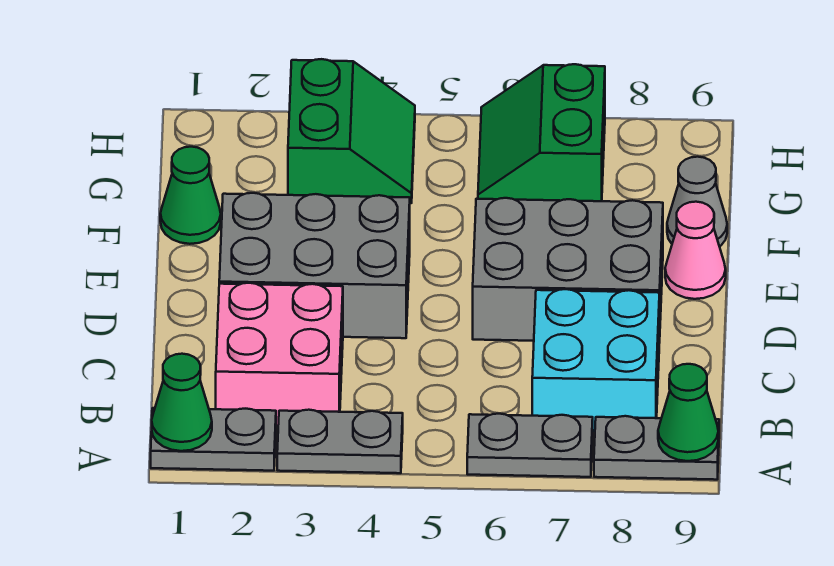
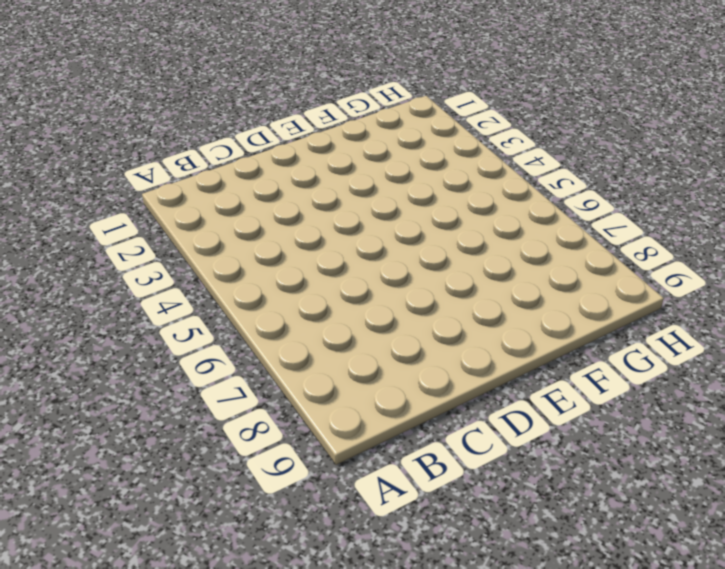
none -> grey plate A1:A2 level 1
none -> grey plate A3:A4 level 1
none -> grey plate A6:A7 level 1

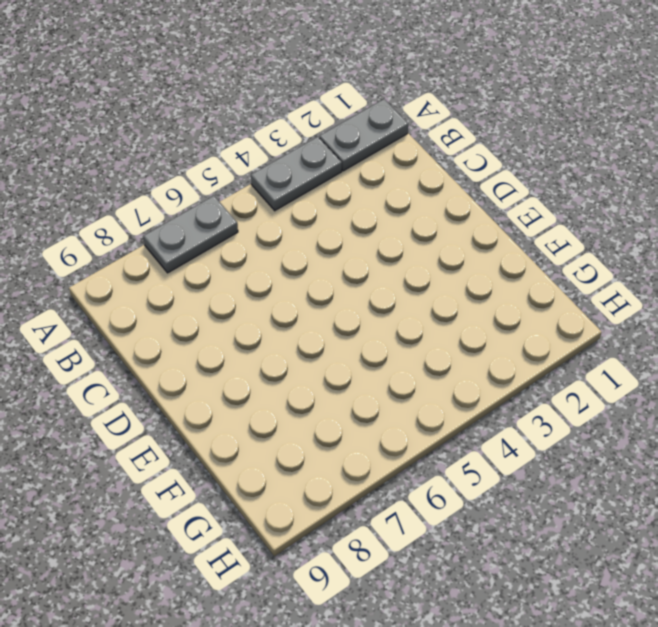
none -> grey plate A8:A9 level 1
none -> pink brick B2:C3 level 1
none -> cyan brick B7:C8 level 1

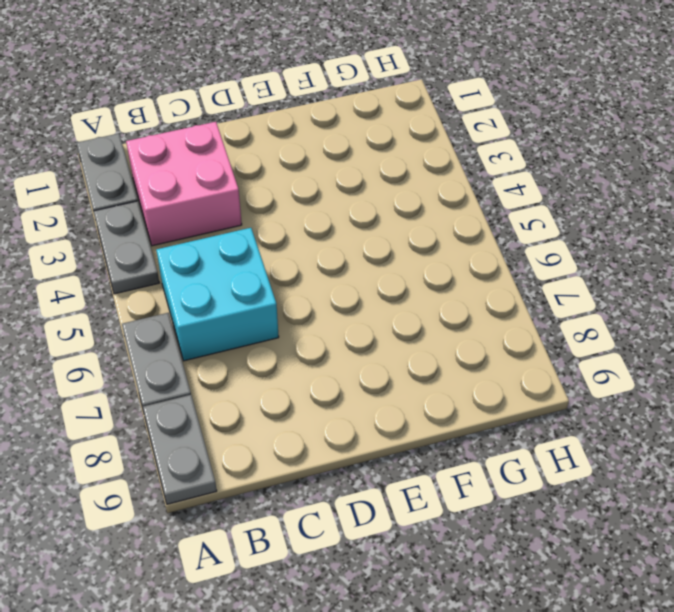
cyan brick B5:C6 level 1 -> cyan brick B7:C8 level 1
none -> grey brick D2:E4 level 1
none -> grey brick D6:E8 level 1
none -> pink cone E9 level 1

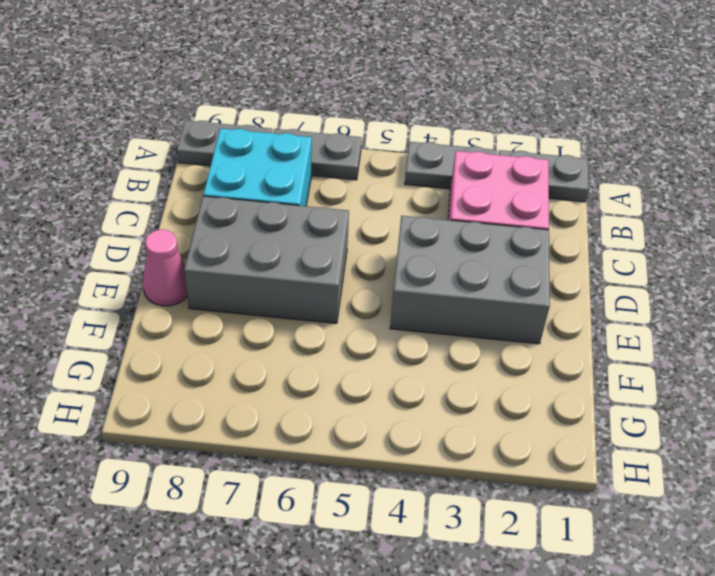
none -> green cone F1 level 1
none -> grey cone F9 level 1
none -> green slope G3:H4 level 1 top 3

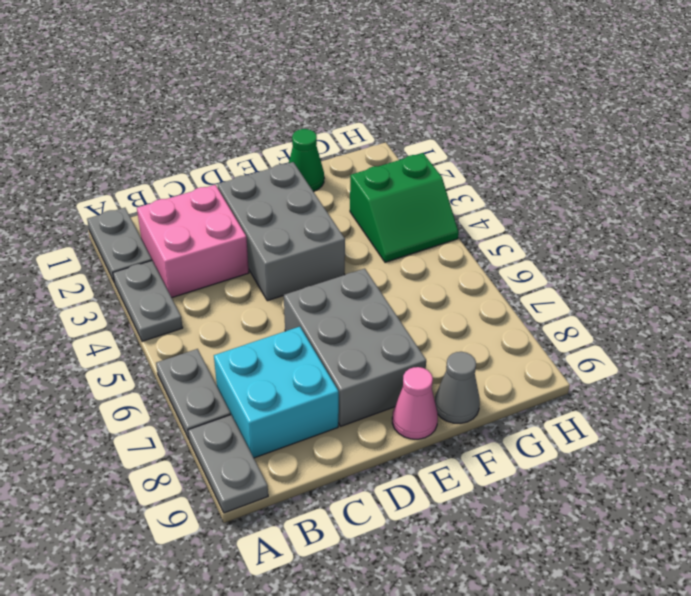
none -> green slope G6:H7 level 1 top 7
none -> green cone A1 level 2
none -> green cone A9 level 2

